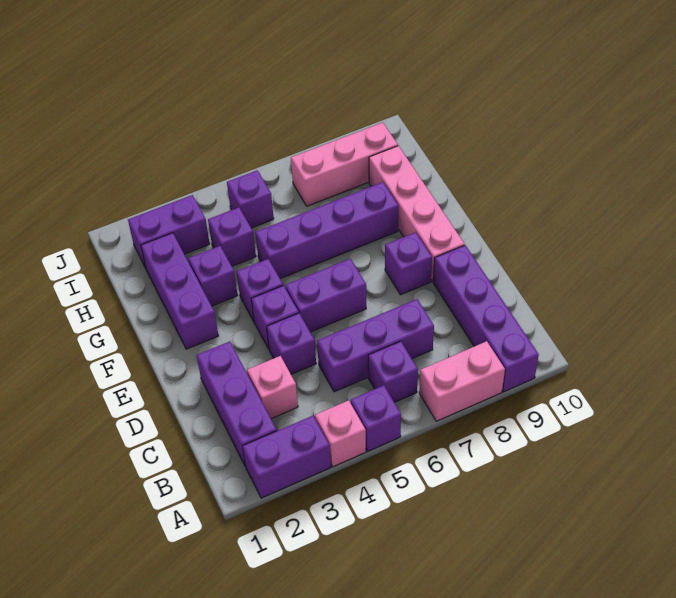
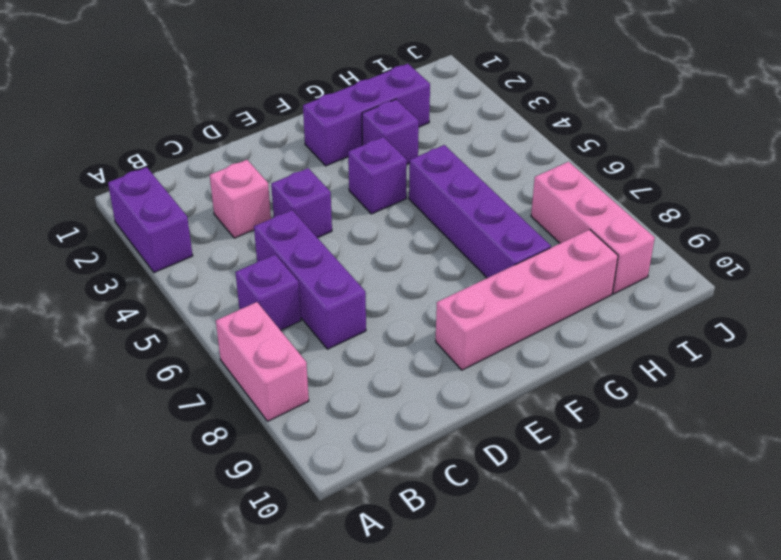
none -> pink brick A4 level 1
none -> purple brick A5 level 1
none -> purple brick A9:D9 level 1

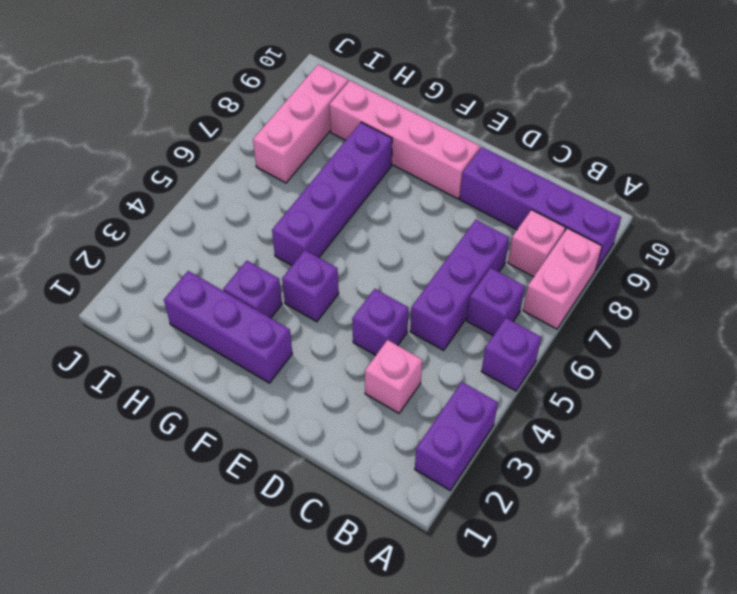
pink brick B8 level 1 -> pink brick A4 level 1
none -> purple brick B2:D2 level 1
none -> purple brick E4 level 1
none -> purple brick E5:E6 level 1

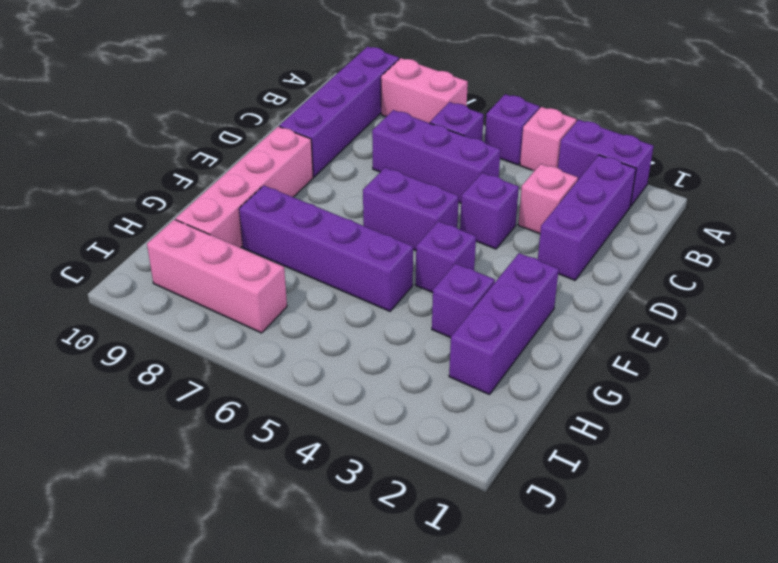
none -> purple brick E4 level 1
none -> purple brick E8 level 1
none -> purple brick H4 level 1

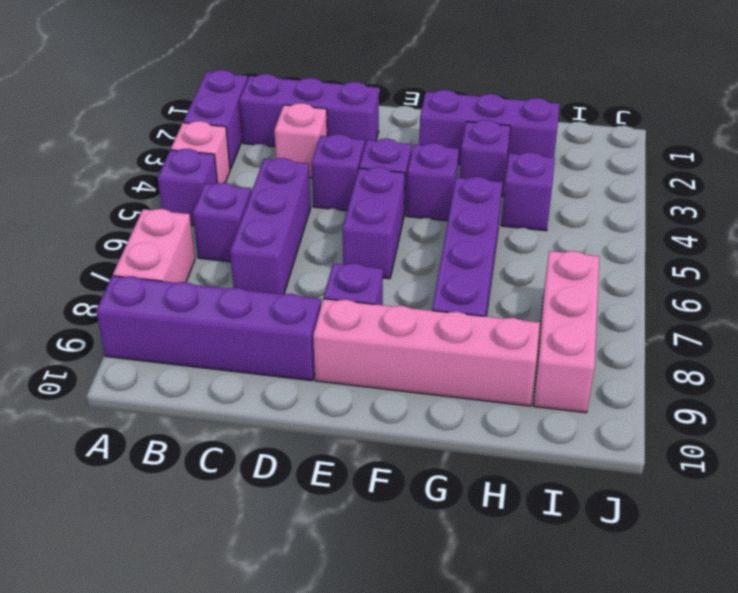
none -> purple brick I2:I3 level 1
none -> purple brick I5 level 1

